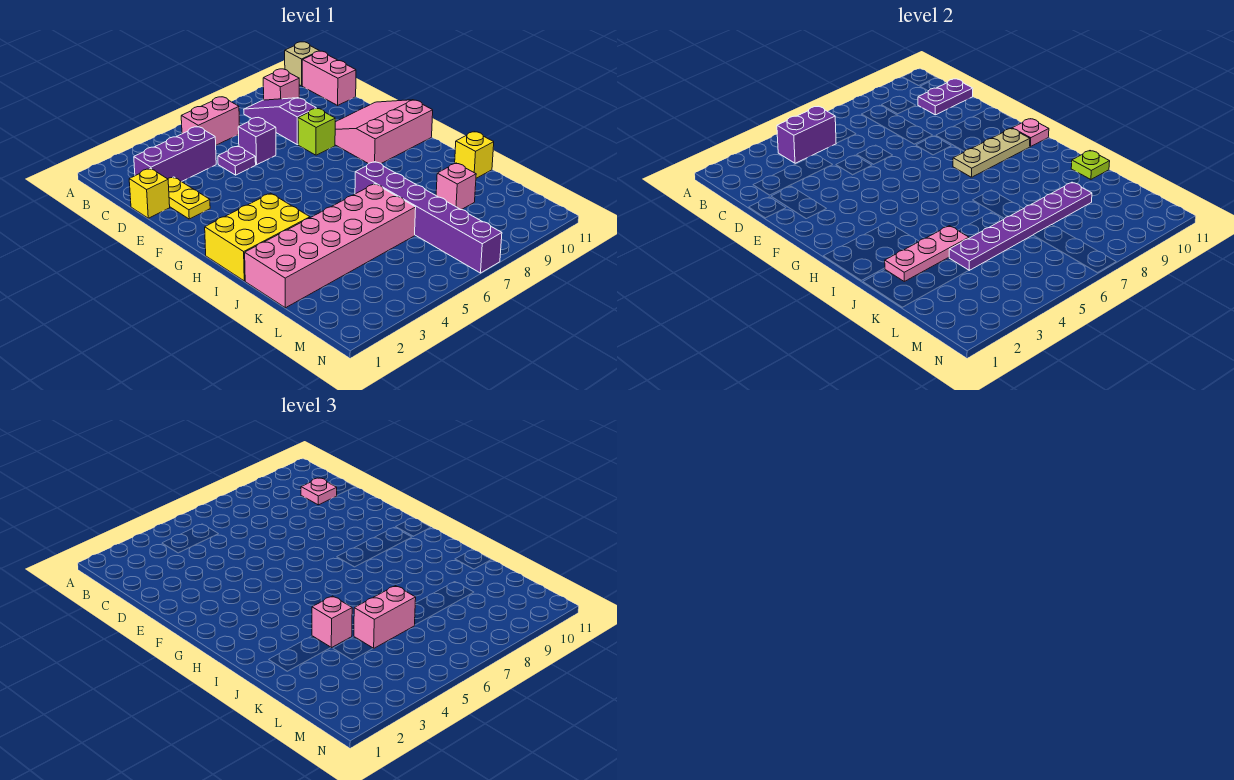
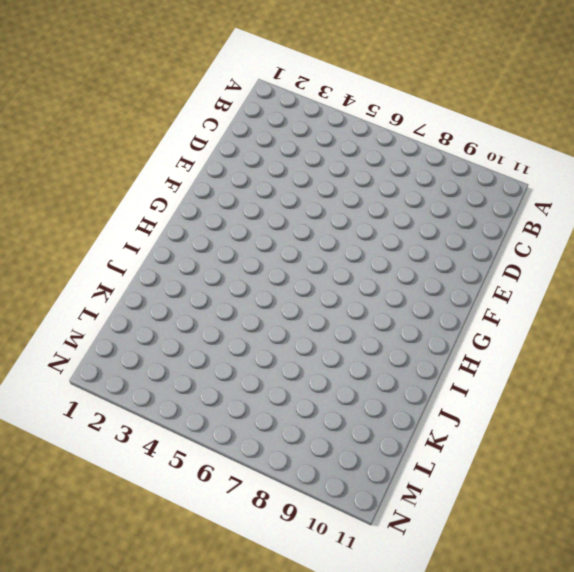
none -> tan brick A11 level 1
none -> pink brick B5:B6 level 1
none -> purple slope B8:D8 level 1 top D

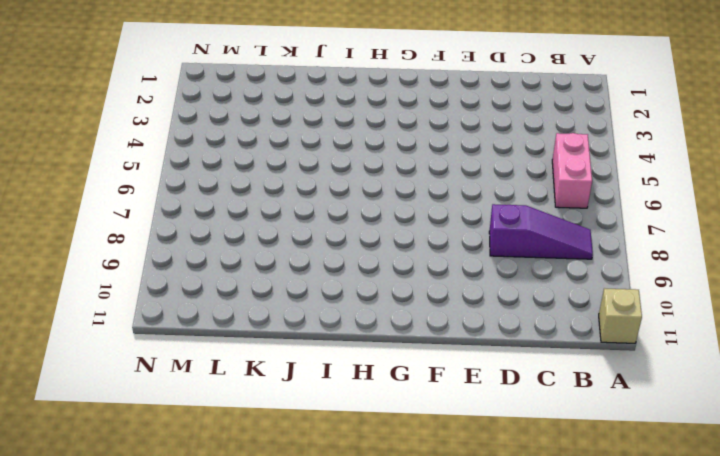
none -> pink brick B9 level 1
none -> pink brick B11:C11 level 1
none -> purple brick C2:C4 level 1

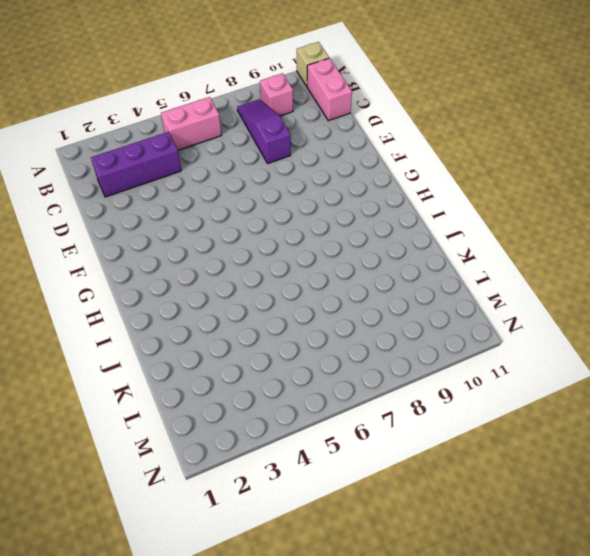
none -> yellow brick D1 level 1
none -> yellow plate D2:E2 level 1
none -> purple plate D5 level 1

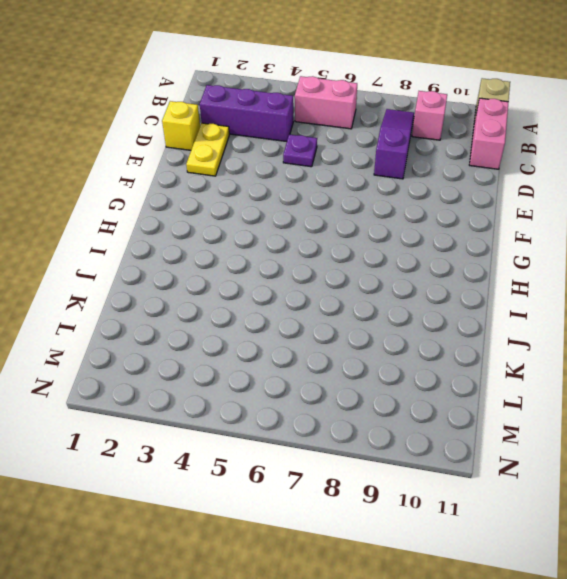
none -> purple brick D6 level 1
none -> lime brick E8 level 1
none -> pink slope E9:G11 level 1 top G

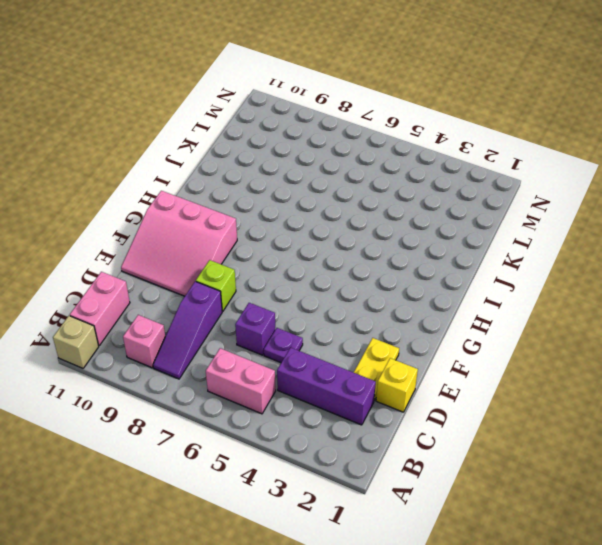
none -> yellow brick H1:I3 level 1
none -> purple brick I7:N7 level 1
none -> pink brick J1:K6 level 1

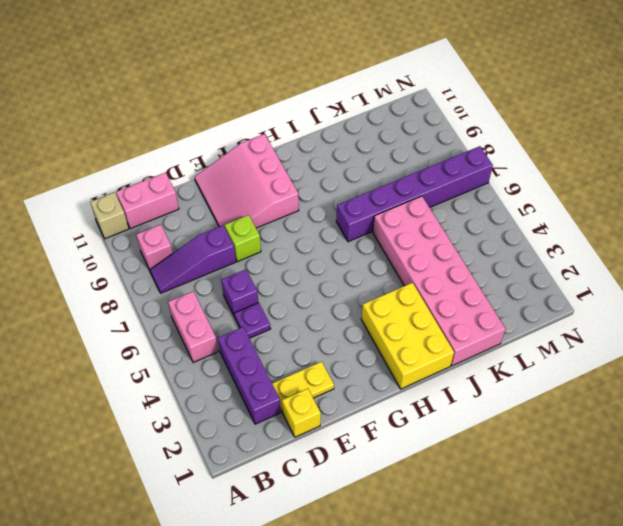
none -> yellow brick J11 level 1
none -> pink brick K9 level 1
none -> purple brick B4:B5 level 2

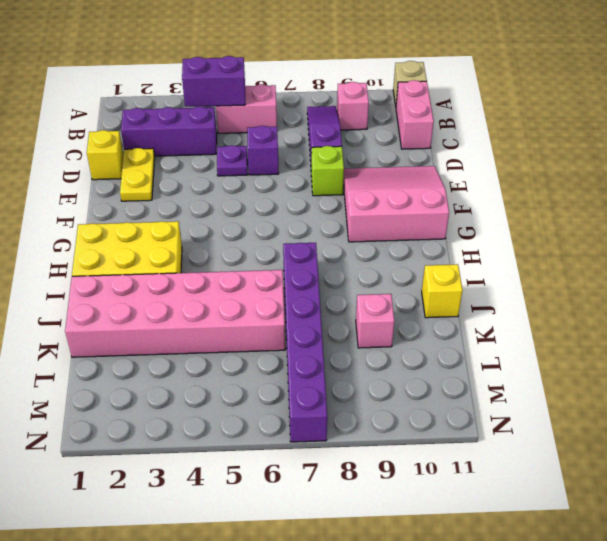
none -> purple plate C10:C11 level 2
none -> tan plate G8:G10 level 2
none -> pink plate G11 level 2

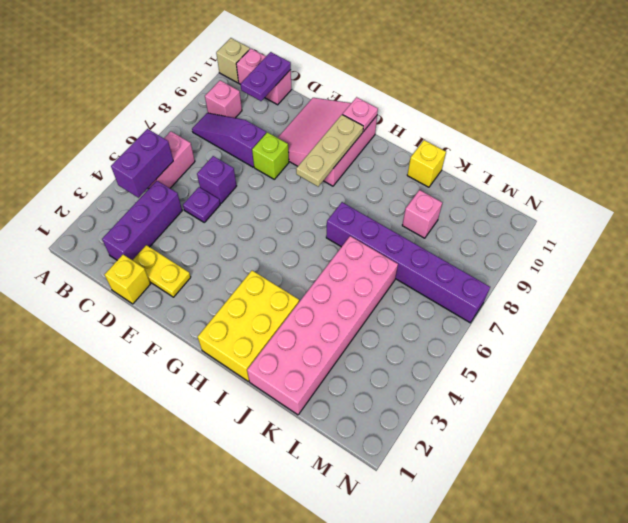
none -> pink plate J2:J4 level 2
none -> lime plate J11 level 2
none -> purple plate K4:K9 level 2

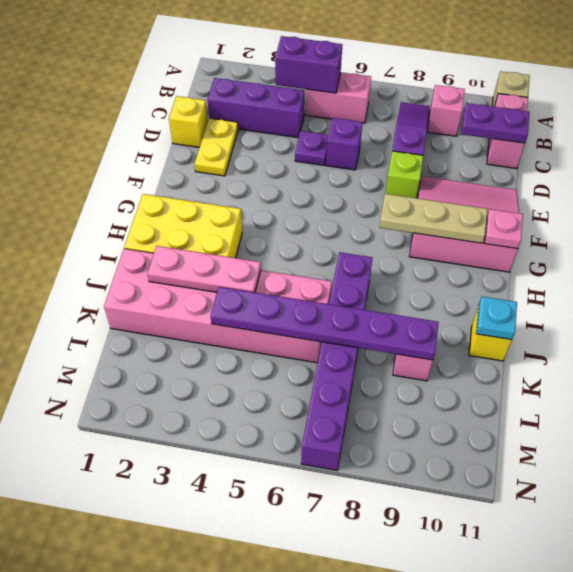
cyan plate J11 level 2 -> lime plate J11 level 2
none -> pink plate C10 level 3
none -> pink brick J4 level 3
none -> pink brick K5:K6 level 3

